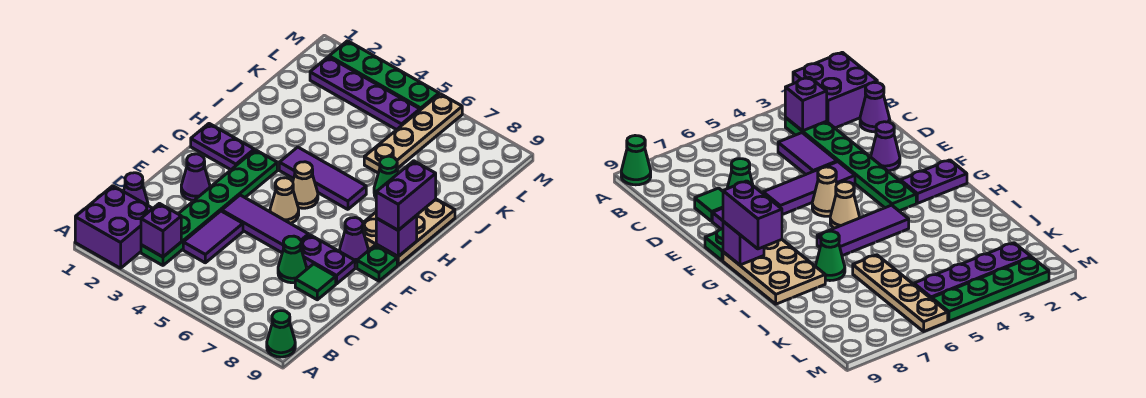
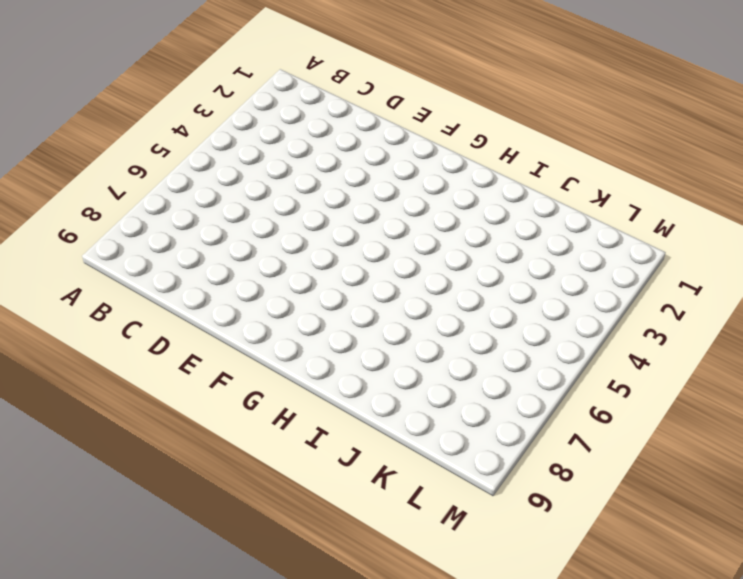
none -> purple brick A1:B2 level 1
none -> green cone A9 level 1
none -> green plate B3:G3 level 1

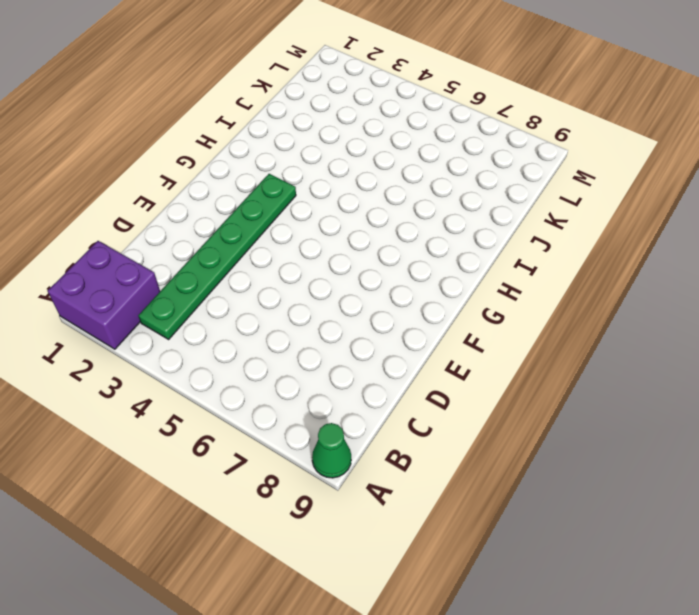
none -> purple cone C1 level 1
none -> purple tile C4:D4 level 1
none -> green cone D7 level 1

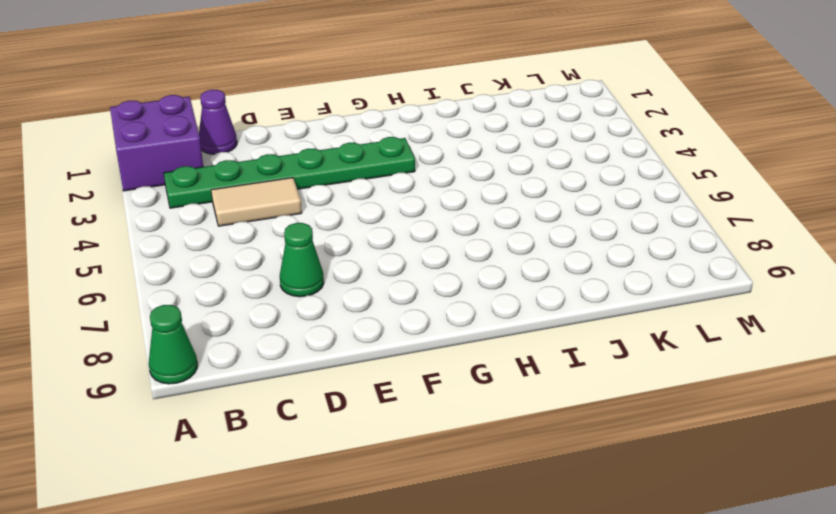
tan tile C4:D4 level 1 -> purple tile C4:D4 level 1
none -> green tile D8 level 1
none -> purple cone E2 level 1
none -> purple tile E4:E6 level 1

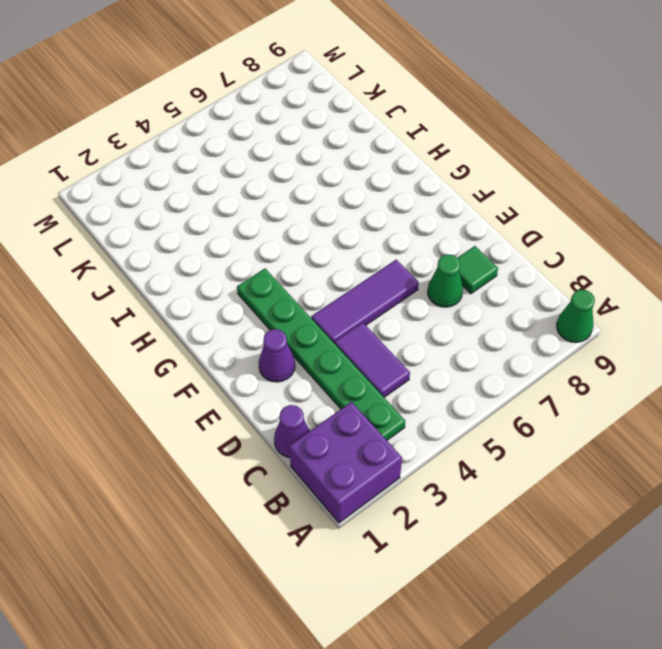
none -> purple plate E7:E8 level 1
none -> tan cone F5 level 1
none -> purple cone F8 level 1

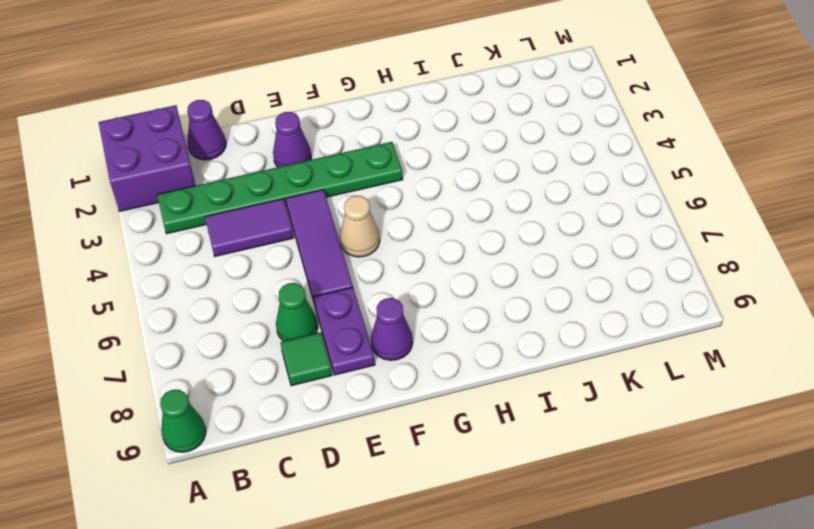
none -> green plate F9 level 1
none -> purple plate G1:G2 level 1
none -> tan cone G5 level 1

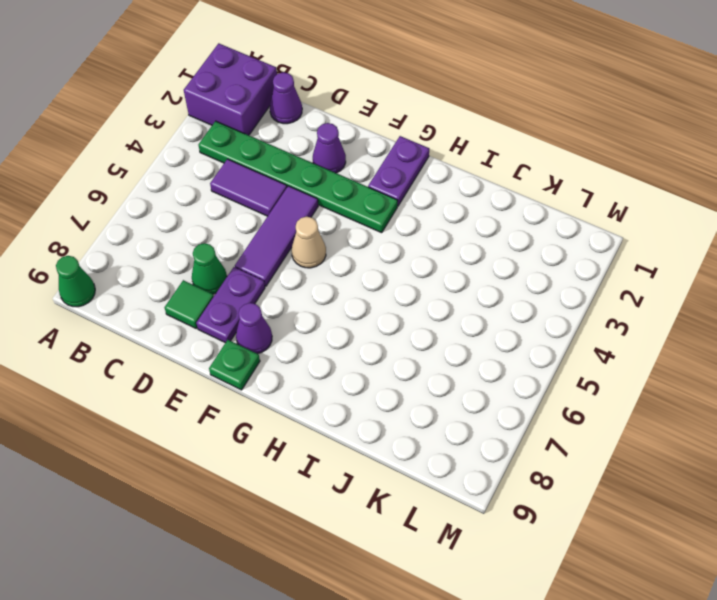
none -> tan cone G5 level 1
none -> tan plate G8:I9 level 1
none -> purple tile H4:H6 level 1

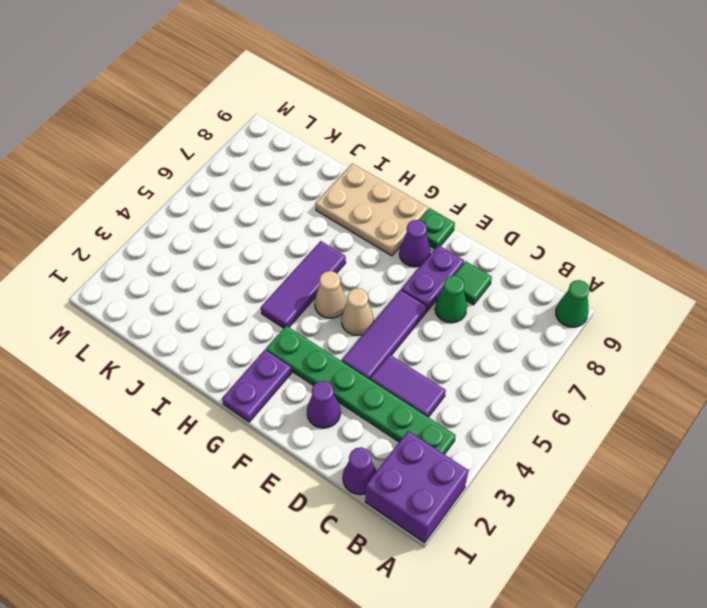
none -> green cone I7 level 1
none -> tan plate J6:M6 level 1
none -> purple plate L2:L5 level 1

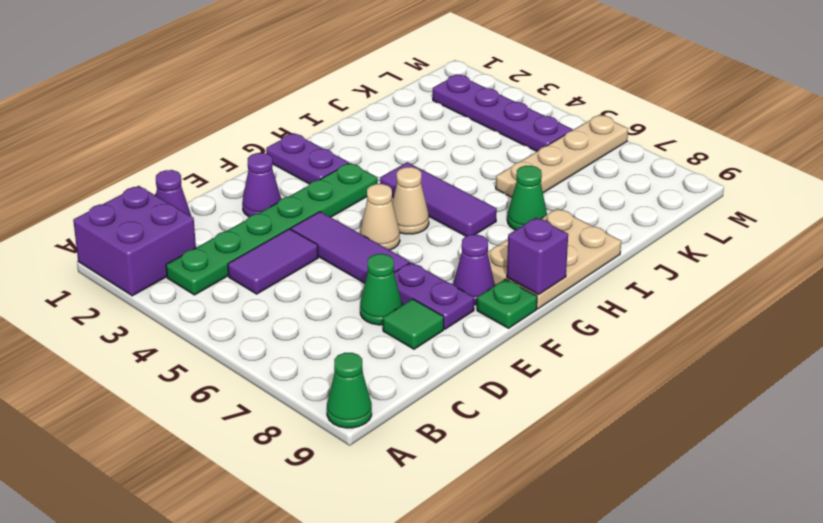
none -> green plate M2:M5 level 1
none -> purple brick B3 level 2
none -> purple brick G9:H9 level 3

